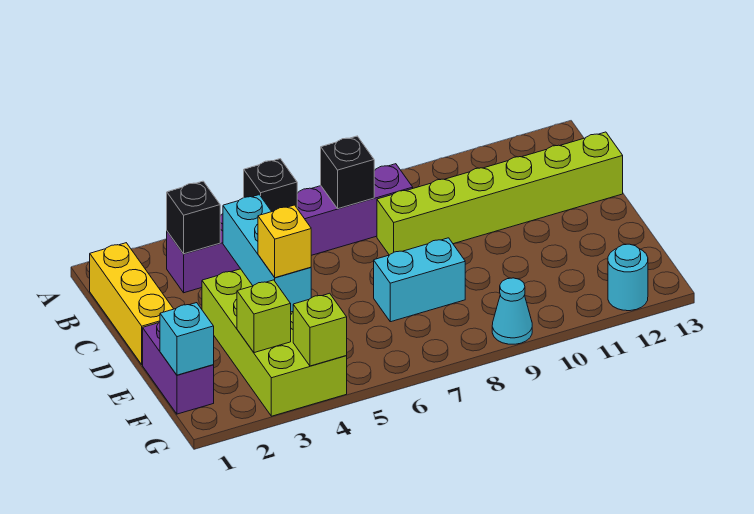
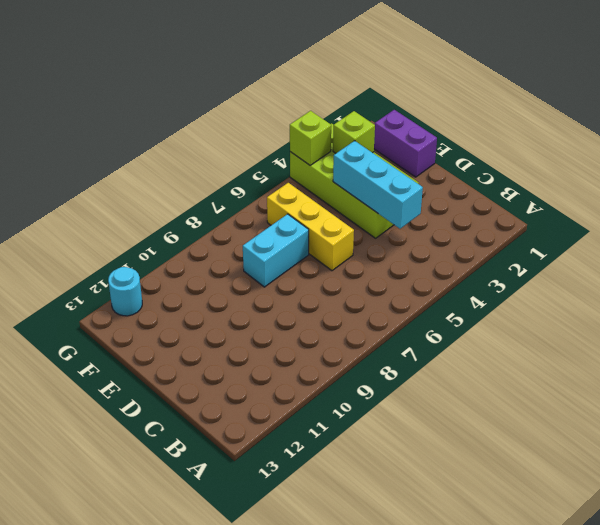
yellow brick D6:F6 level 1 -> yellow brick B1:D1 level 1
none -> purple brick B3:B8 level 1
none -> lime brick C8:C13 level 1
none -> cyan cone G9 level 1

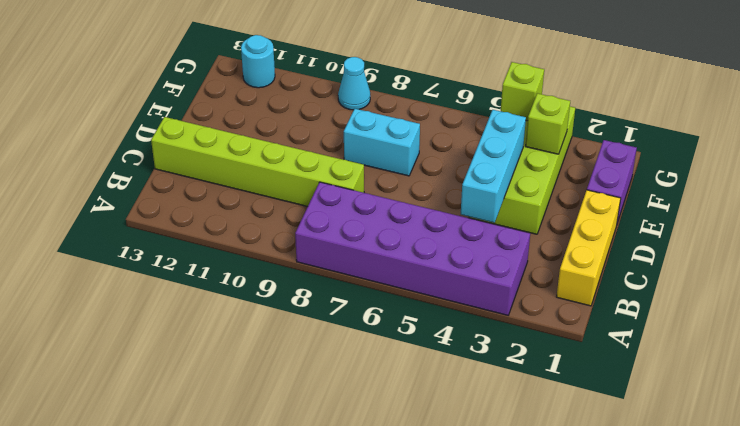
purple brick A3:B8 level 1 -> purple brick B3:B8 level 1
none -> black brick B3 level 2
none -> black brick B5 level 2
none -> black brick B7 level 2

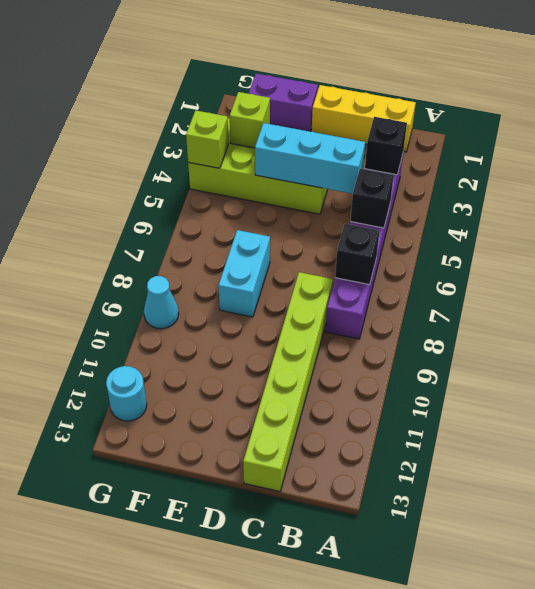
none -> cyan brick F1 level 2
none -> yellow brick E4 level 3

